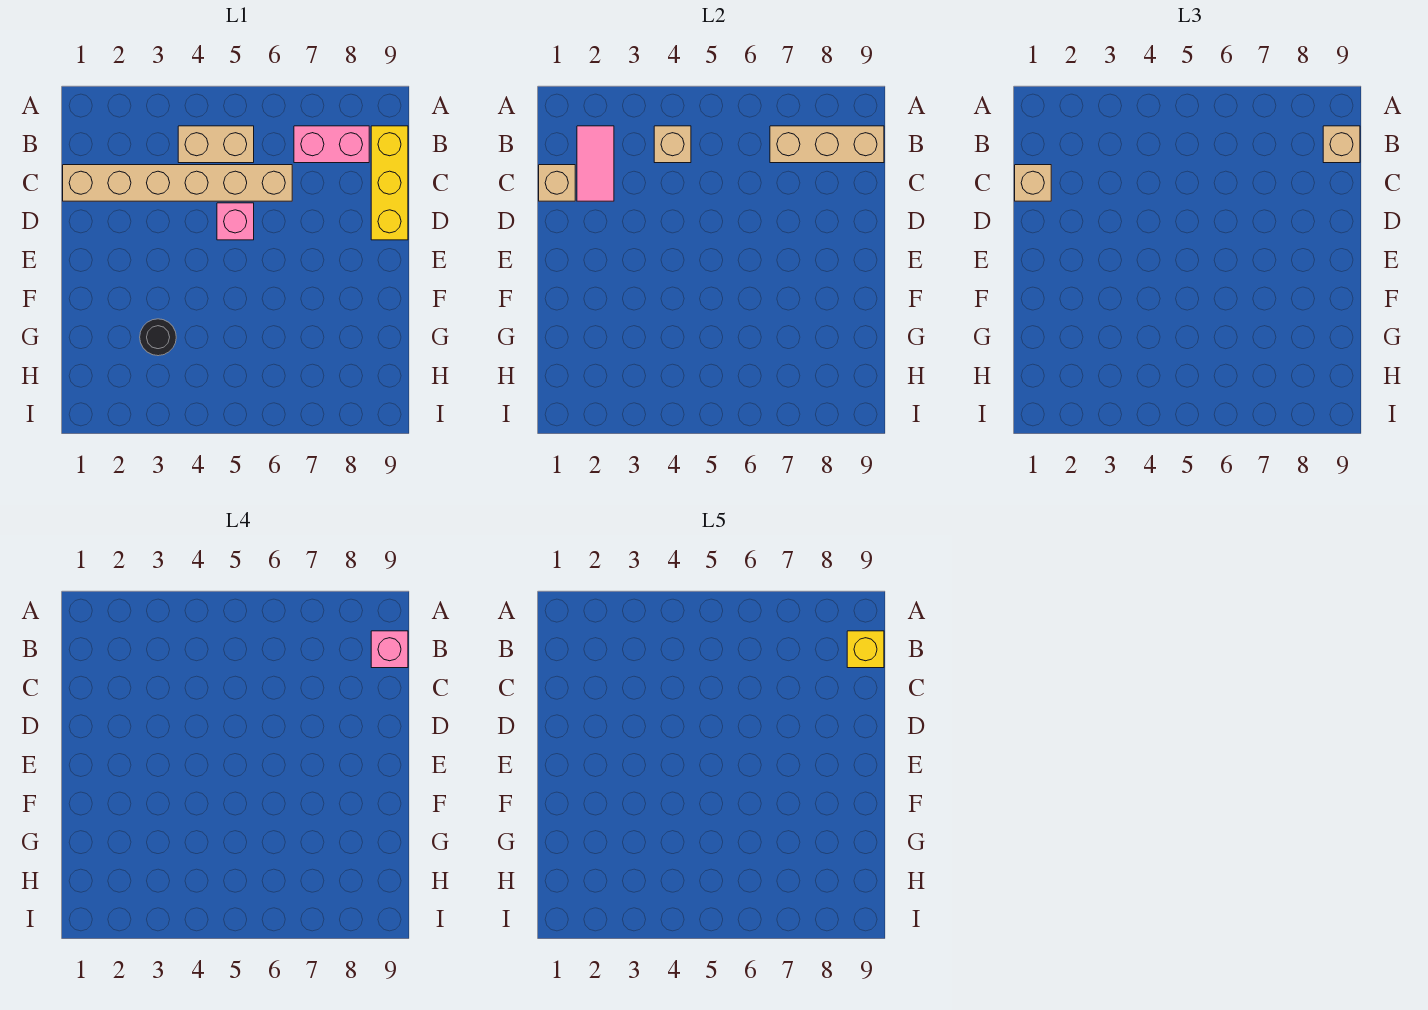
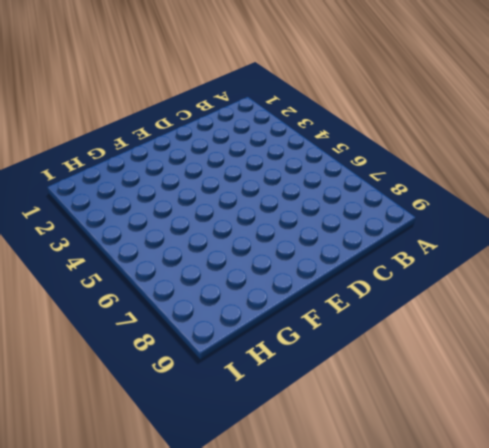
none -> tan brick B4:B5 level 1
none -> pink brick B7:B8 level 1
none -> yellow brick B9:D9 level 1

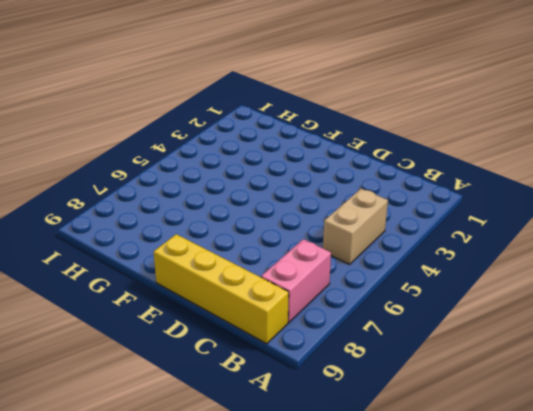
yellow brick B9:E9 level 1 -> yellow brick B9:D9 level 1
none -> tan brick C1:C6 level 1
none -> pink brick D5 level 1
none -> black round brick G3 level 1

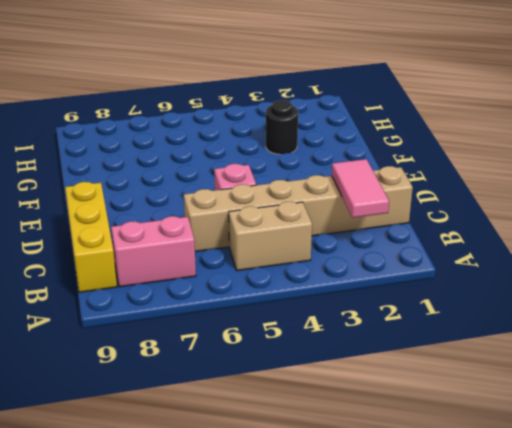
none -> tan brick B4 level 2
none -> tan brick B7:B9 level 2
none -> tan brick C1 level 2

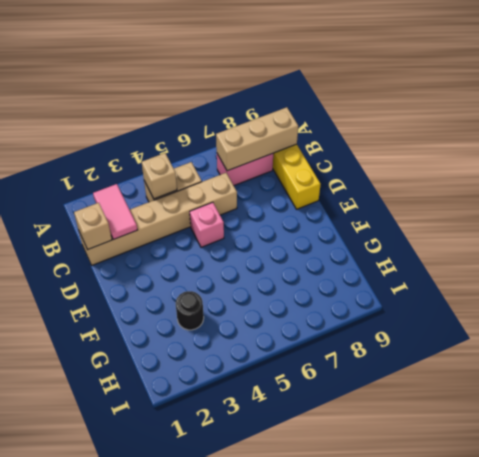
none -> tan brick B9 level 3
none -> tan brick C1 level 3
none -> pink brick B9 level 4

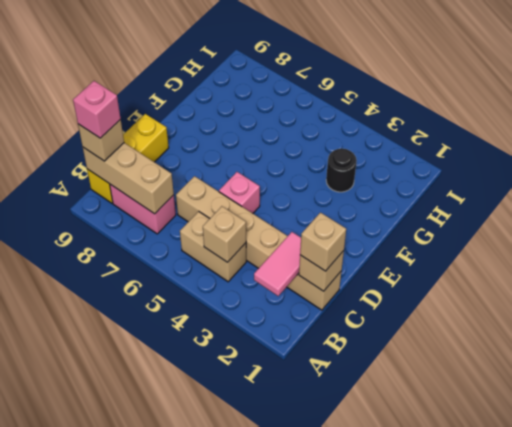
none -> yellow brick B9 level 5

